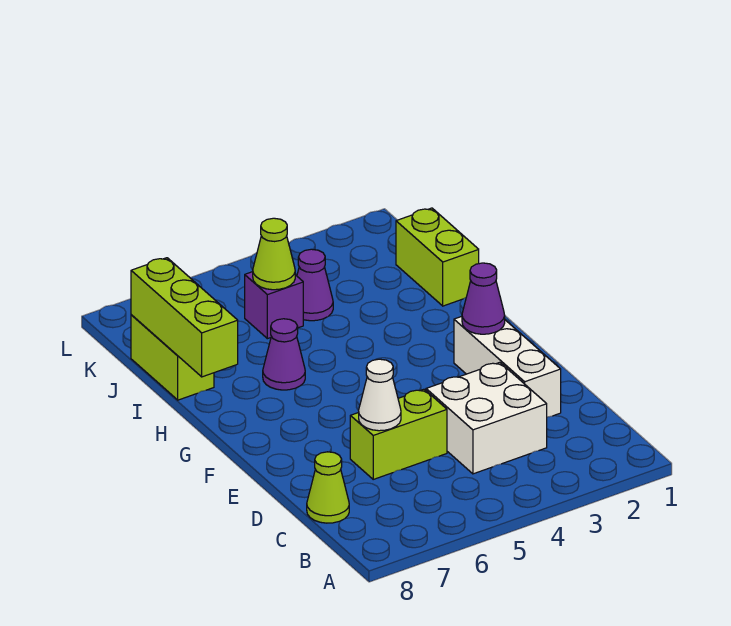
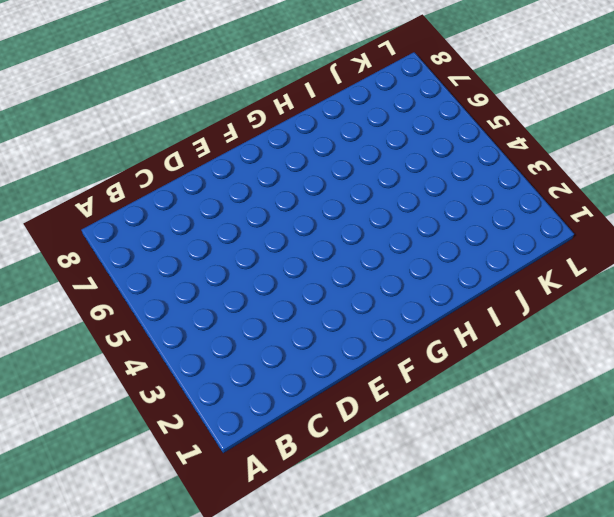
none -> white brick C3:D4 level 1
none -> lime cone C8 level 1
none -> white brick D2:F2 level 1

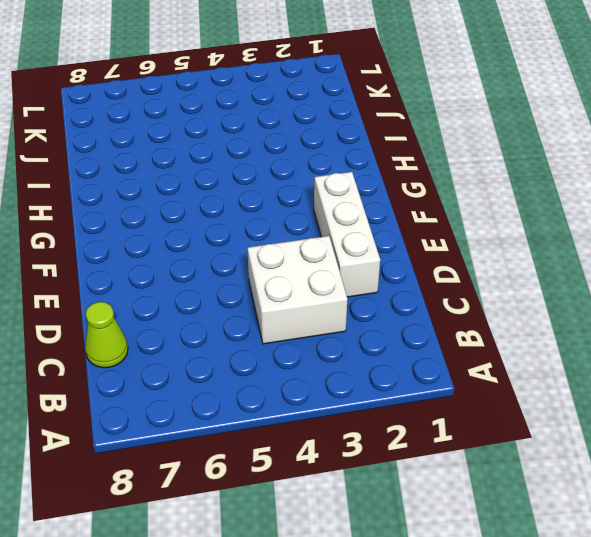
none -> lime brick D5:D6 level 1
none -> purple cone H6 level 1
none -> lime brick I1:J1 level 1

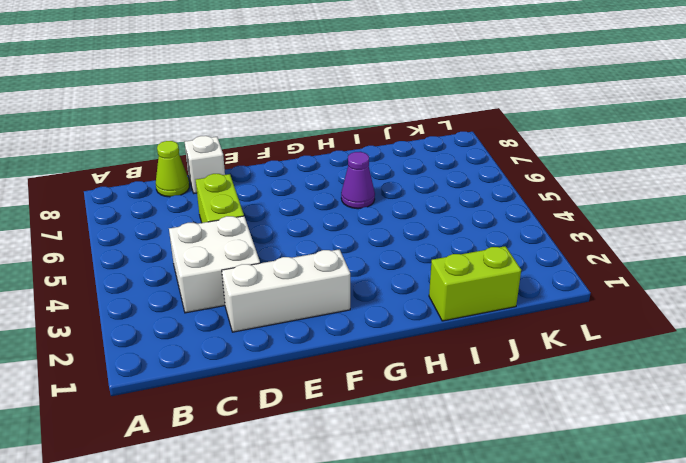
white brick D8 level 1 -> none
none -> lime brick I8:J8 level 1
none -> purple cone J4 level 1
none -> purple brick J5 level 1

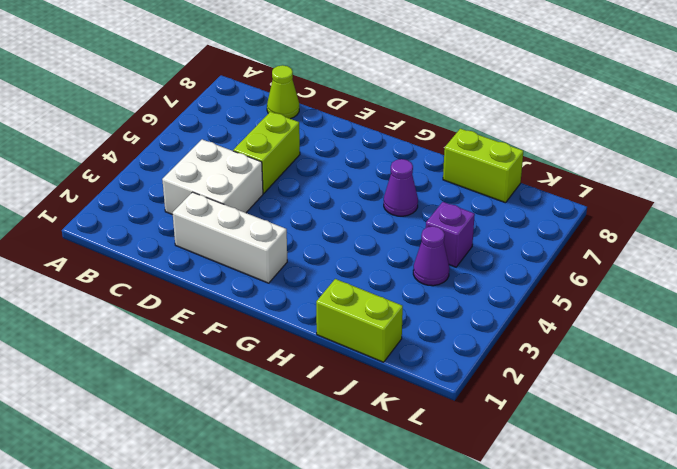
none -> white cone D6 level 2
none -> purple cone F2 level 2
none -> lime brick H8:J8 level 2

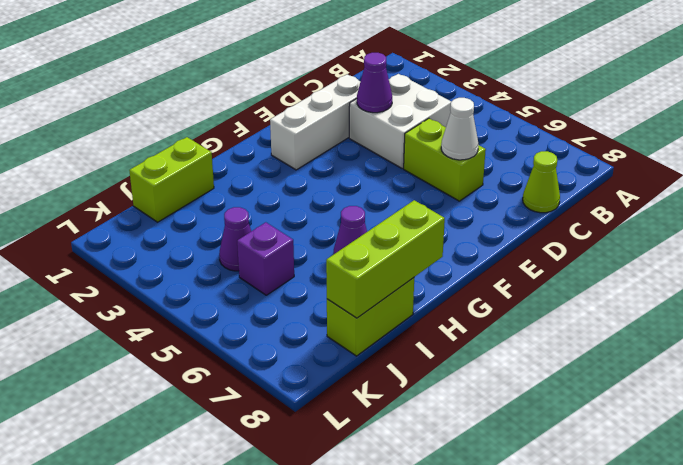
purple cone D3 level 2 -> purple cone F2 level 2
none -> lime cone J5 level 2

